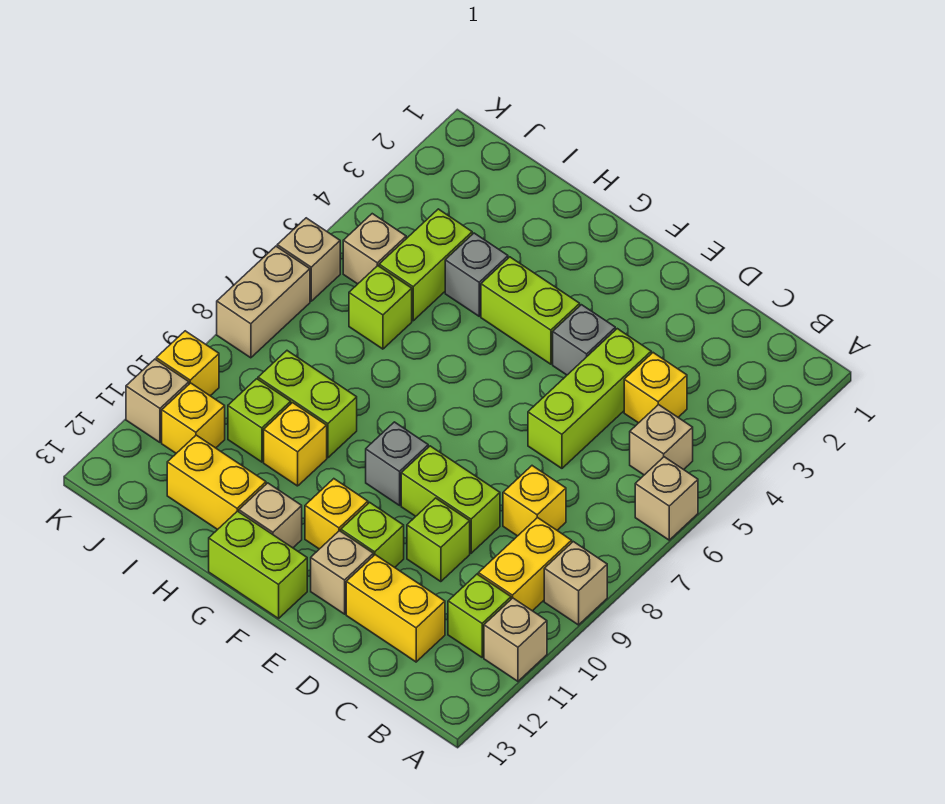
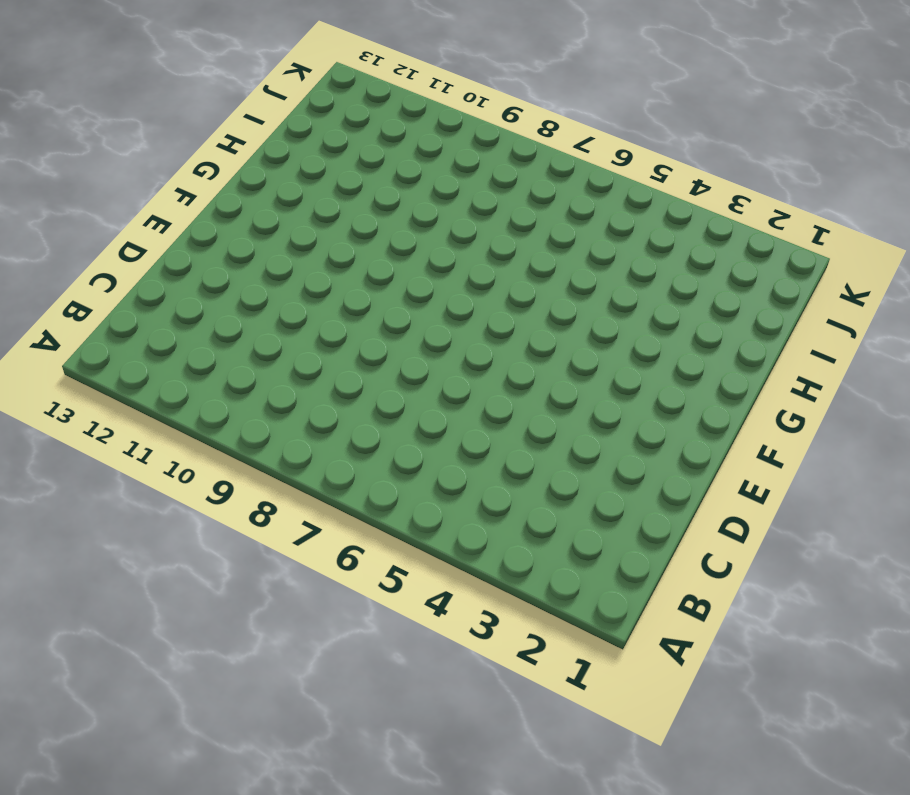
none -> tan brick A6 level 1
none -> tan brick A9 level 1
none -> tan brick A11 level 1
none -> tan brick B5 level 1

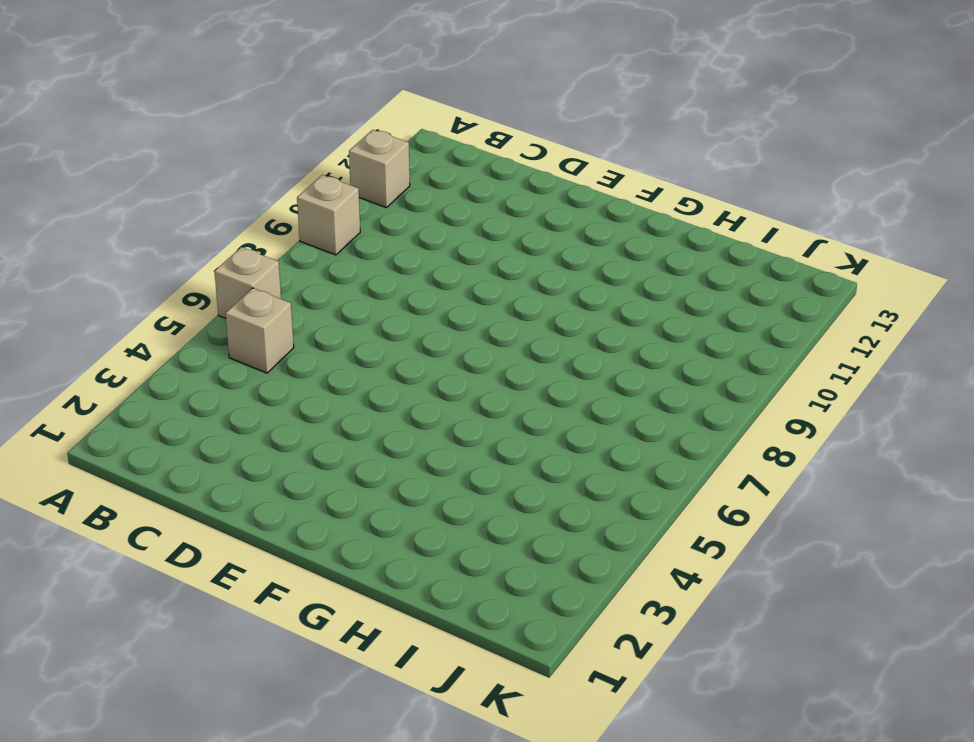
none -> yellow brick B9:B10 level 1
none -> lime brick B11 level 1
none -> yellow brick C4 level 1
none -> yellow brick C8 level 1

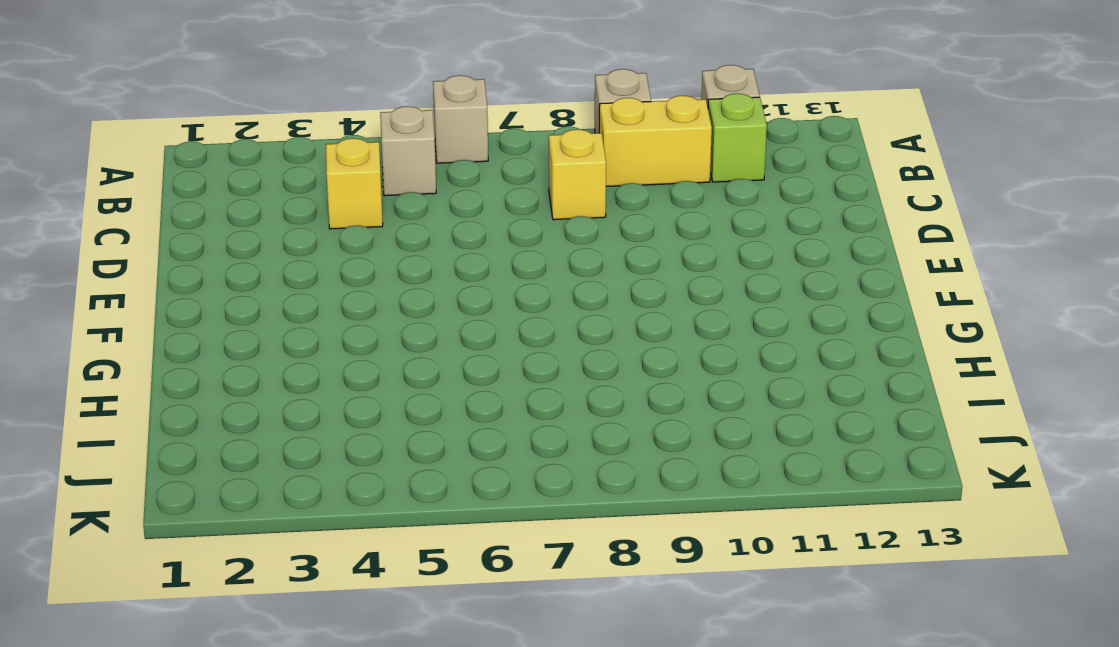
none -> yellow brick C12:D12 level 1
none -> lime brick D4:D6 level 1
none -> lime brick D9:E9 level 1
none -> lime brick D10 level 1

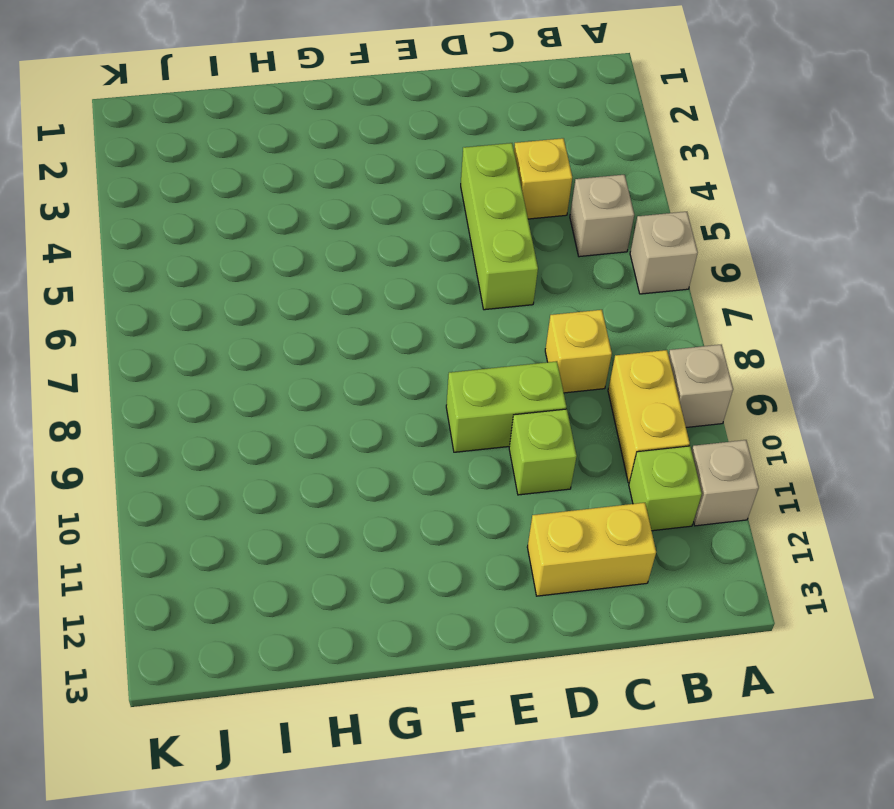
none -> grey brick E4 level 1
none -> lime brick E11 level 1
none -> tan brick E12 level 1
none -> lime brick F4:G4 level 1

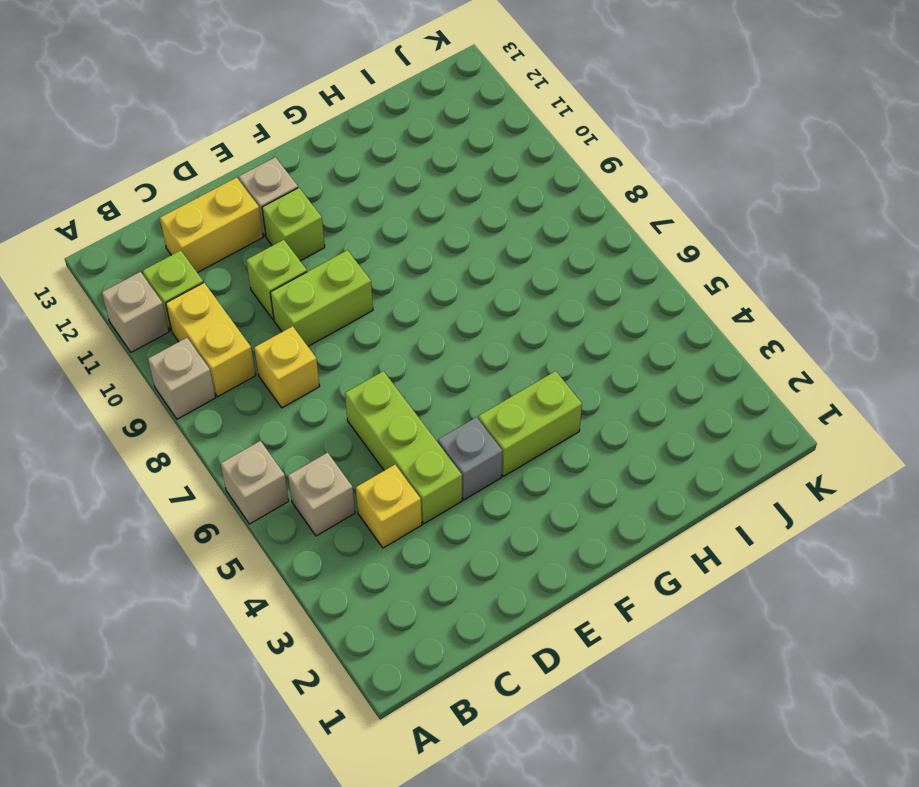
none -> grey brick F9 level 1
none -> yellow brick F11 level 1
none -> lime brick F13:G13 level 1
none -> tan brick G12 level 1

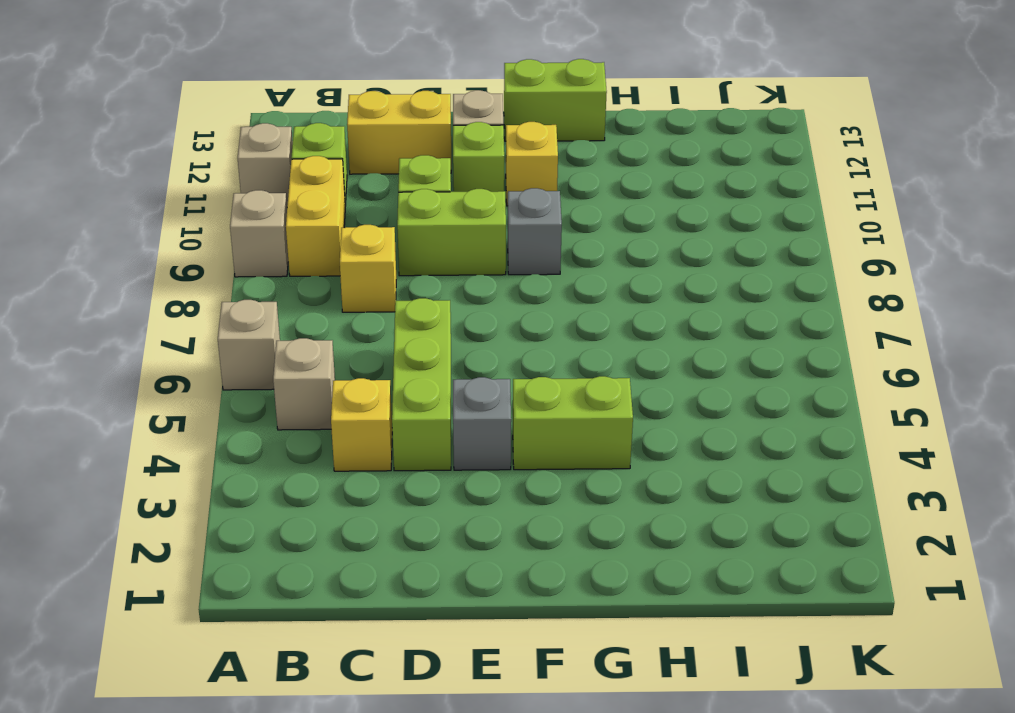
none -> tan brick G12 level 1
none -> grey brick H4 level 1
none -> lime brick H9:I9 level 1
none -> yellow brick H10 level 1

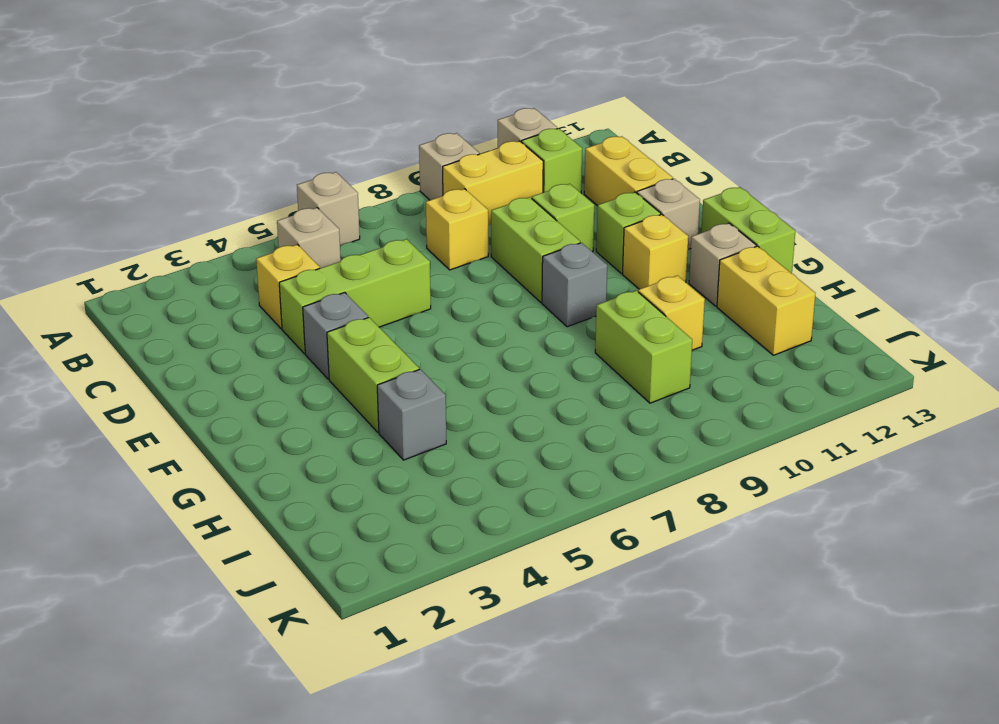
none -> lime brick I4:I5 level 1
none -> lime brick I6 level 1
none -> lime brick I10 level 1
none -> tan brick J5 level 1

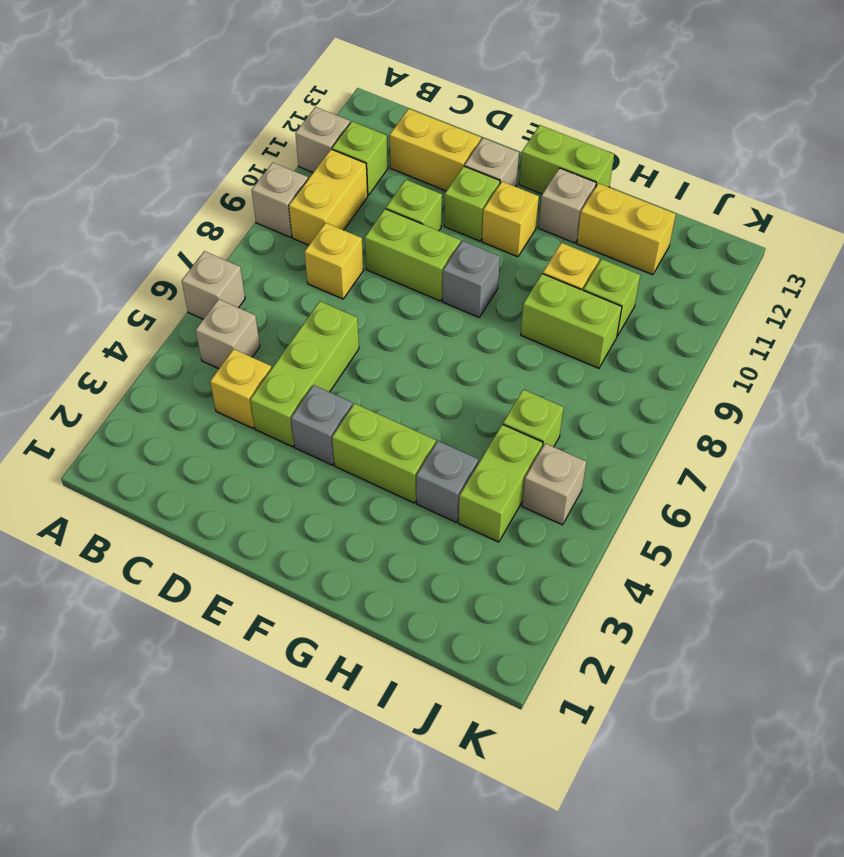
none -> yellow brick J11 level 1
none -> tan brick K6 level 1
none -> tan brick K7:K8 level 1
none -> yellow brick K10 level 1

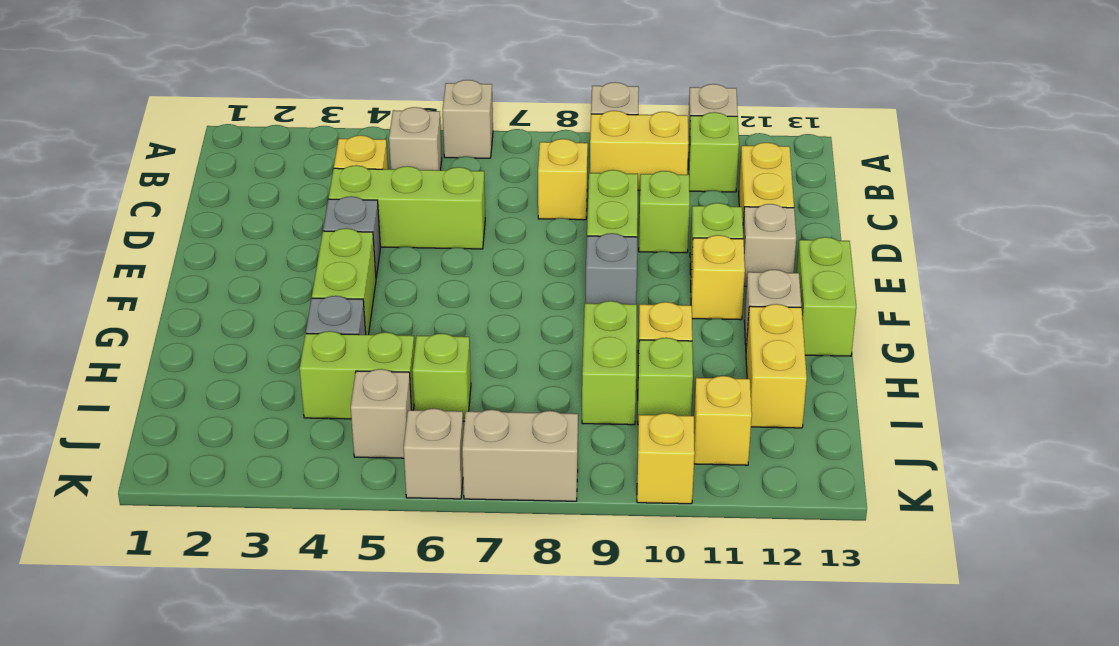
none -> tan brick K11 level 1

